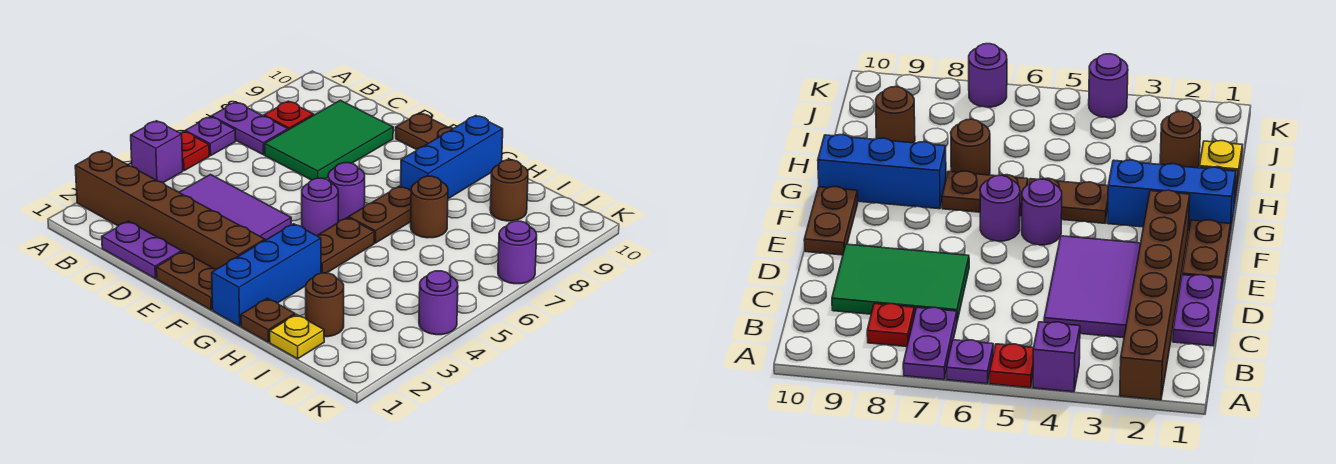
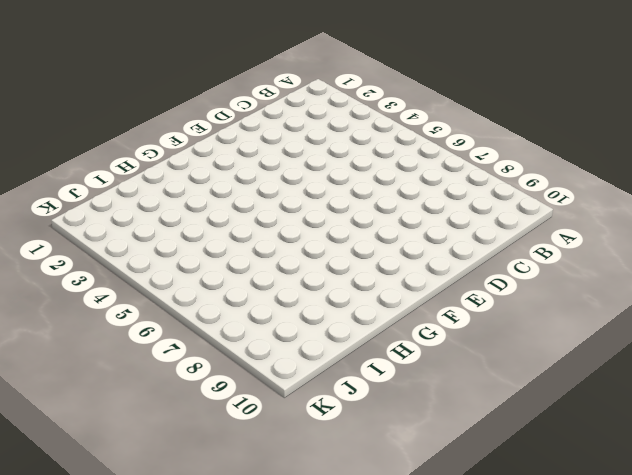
none -> brown brick A2:F2 level 1
none -> purple brick A4 level 1
none -> red plate A5 level 1

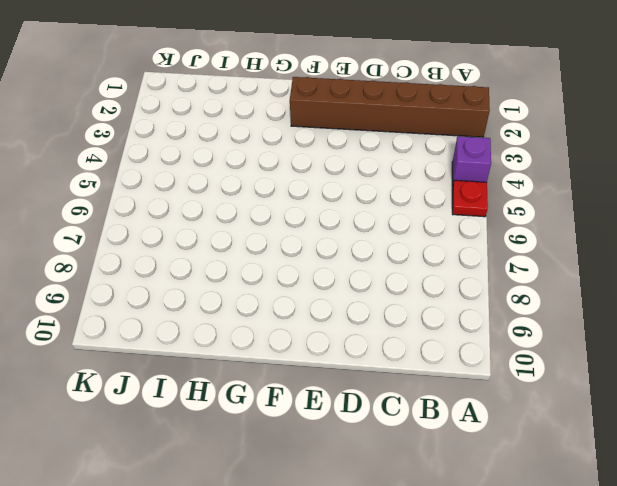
none -> purple plate A6 level 1
none -> purple plate A7:B7 level 1
none -> red plate B8 level 1

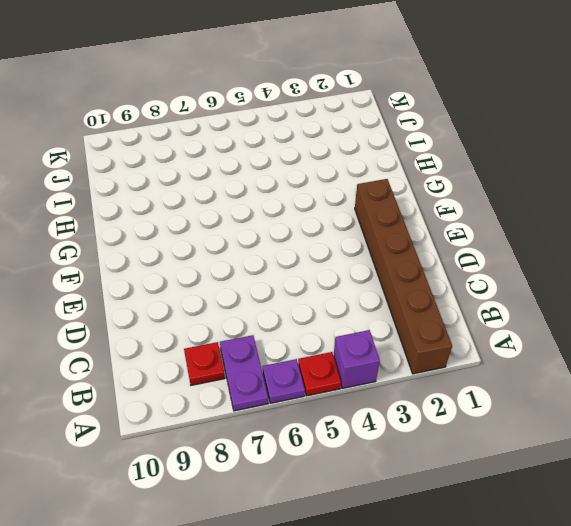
none -> purple plate C1:D1 level 1
none -> purple tile C3:E4 level 1
none -> green tile C7:D9 level 1

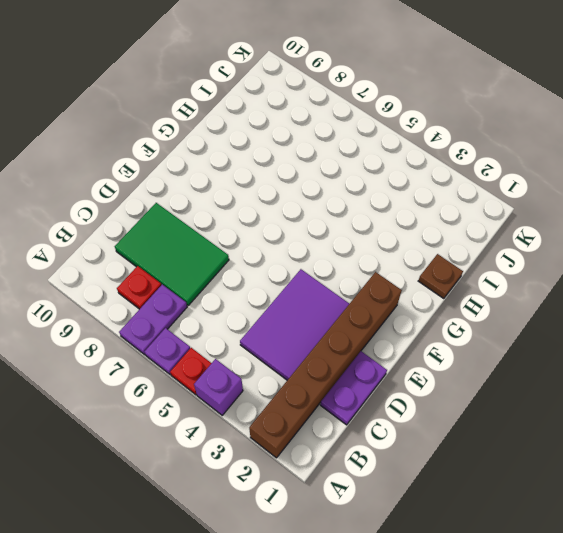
none -> brown plate E1:F1 level 1
none -> brown plate E10:F10 level 1
none -> purple round brick F5 level 1

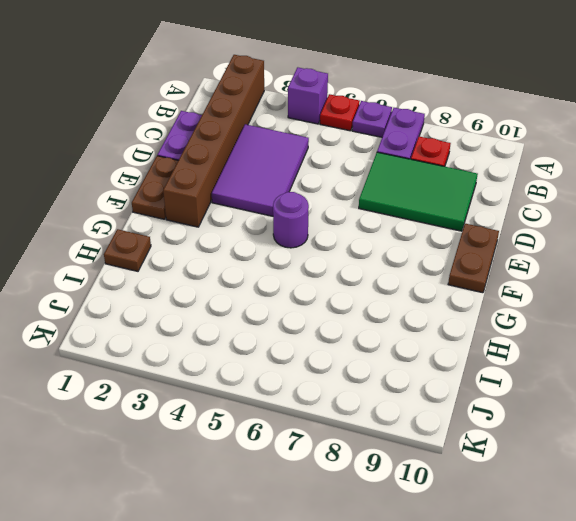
none -> purple round brick F6 level 1
none -> blue brick G1:G3 level 1
none -> brown plate G4:G5 level 1

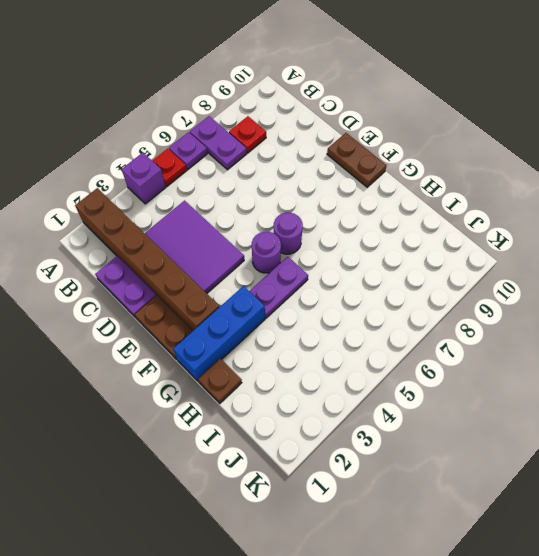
purple plate G4:G5 level 1 -> brown plate G4:G5 level 1
none -> green tile C7:D9 level 1
none -> brown plate G6:G7 level 1
none -> blue brick G8:G10 level 1

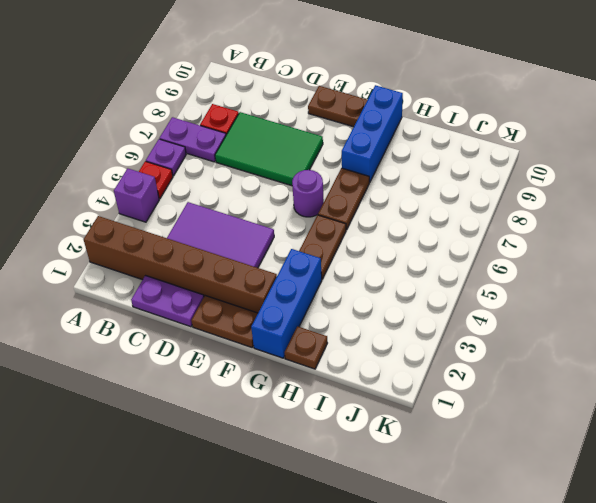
green tile C7:E8 level 1 -> green tile C7:D9 level 1
none -> purple round brick F5 level 1
none -> brown round brick H7 level 1
none -> yellow plate I1 level 1

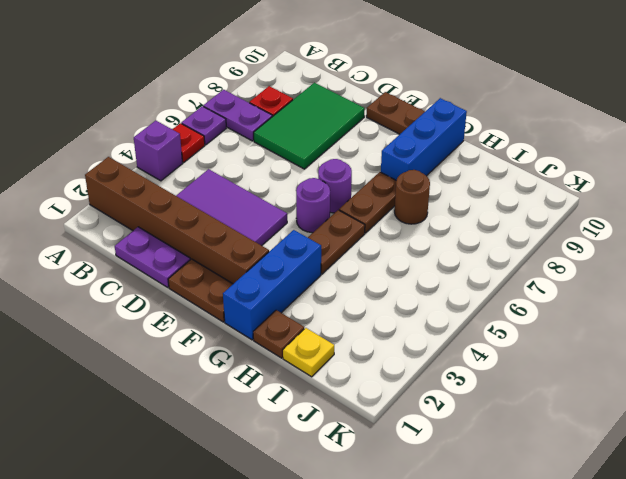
none -> brown round brick I2 level 1
none -> brown round brick I9 level 1
none -> purple round brick K4 level 1

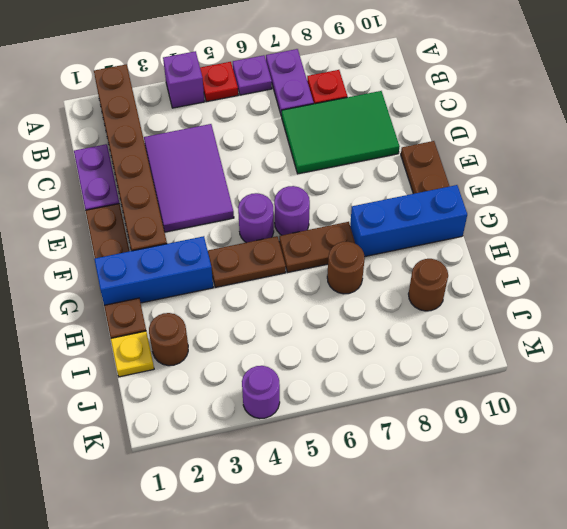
none -> purple round brick K7 level 1

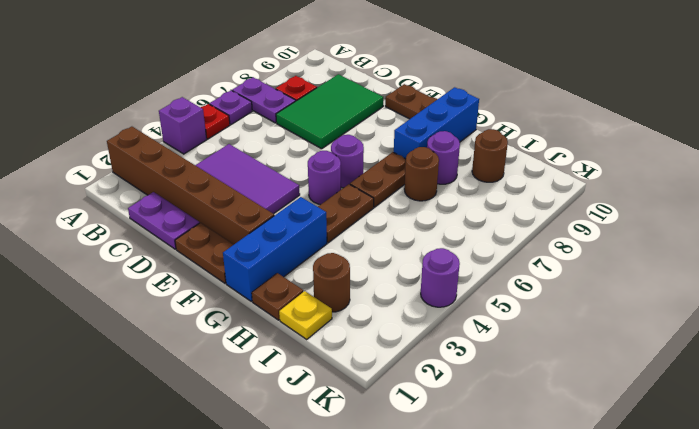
purple round brick H8 level 1 -> purple round brick K7 level 1

